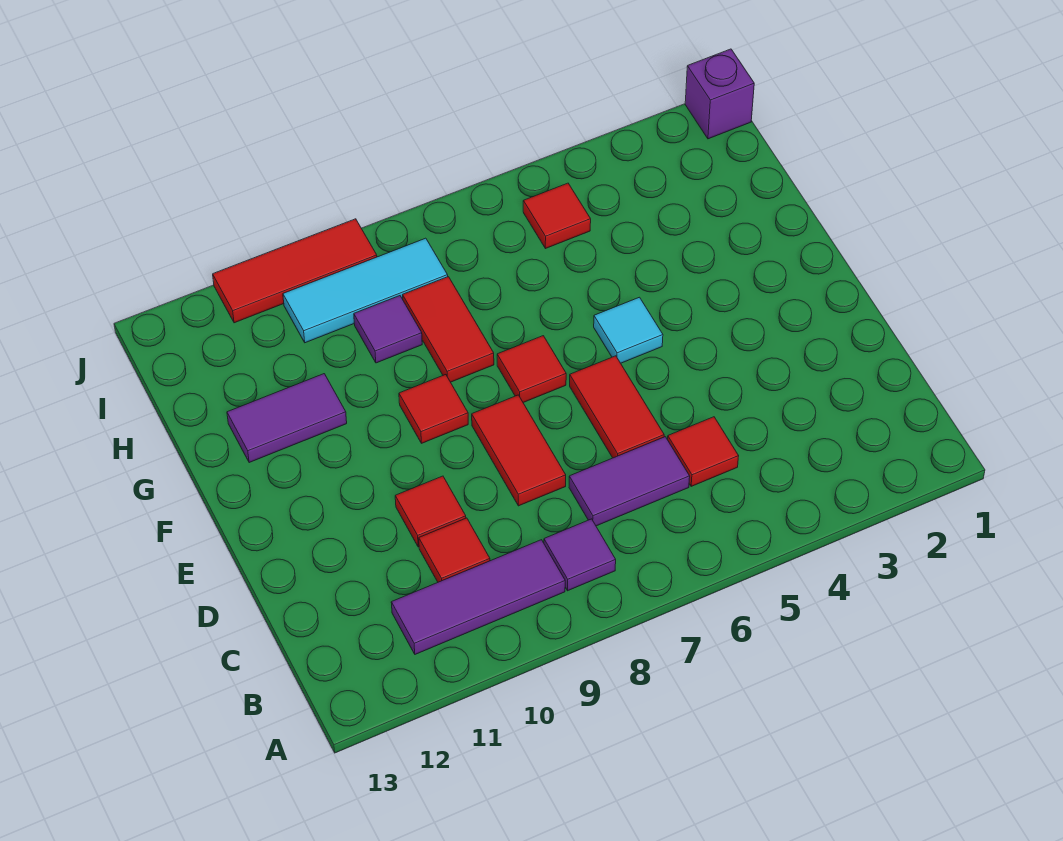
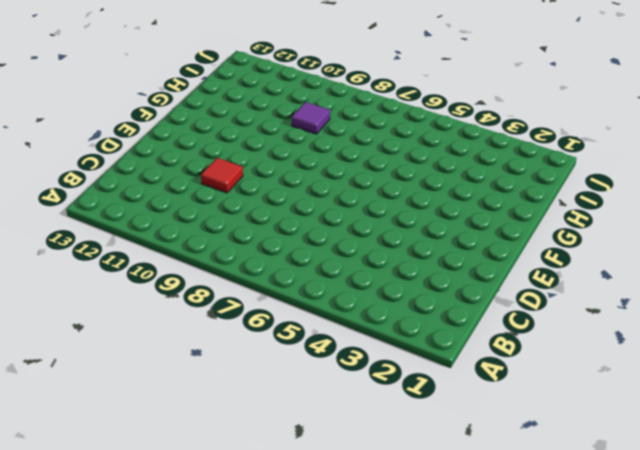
none -> purple tile B8 level 1
none -> purple tile B9:B11 level 1
none -> red tile C5 level 1

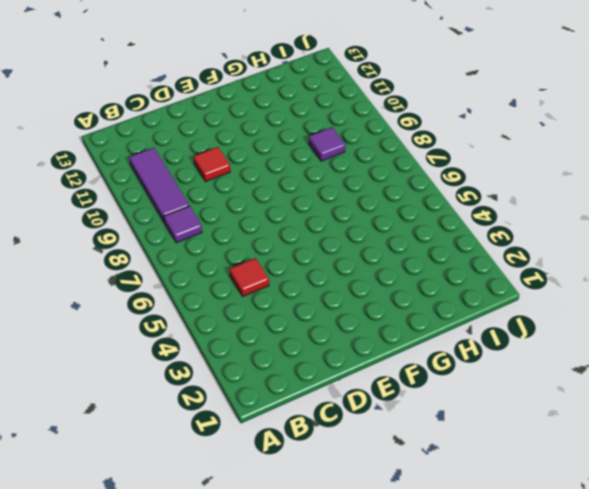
none -> purple tile C6:C7 level 1
none -> red tile C10 level 1
none -> red tile D6:E6 level 1

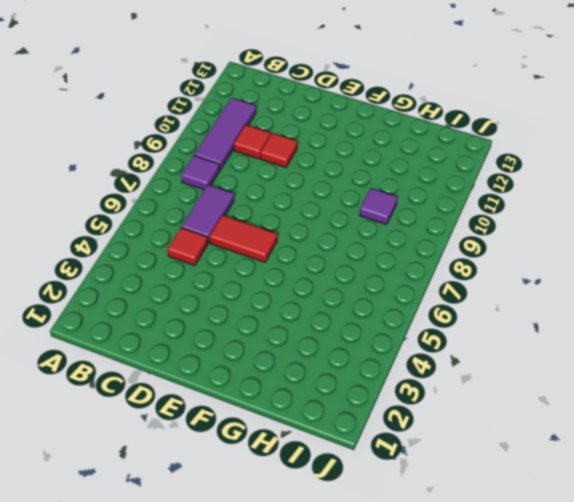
none -> red tile D8:E8 level 1
none -> cyan tile F5 level 1
none -> red tile F7 level 1

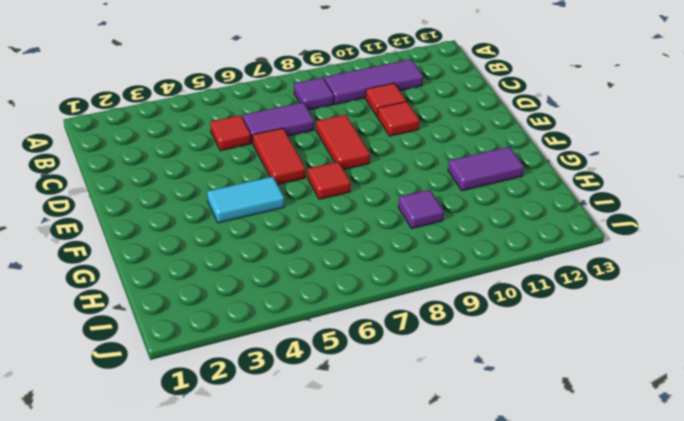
cyan tile F4:F5 level 1 -> cyan tile F5 level 1
none -> red tile F9 level 1
none -> red tile G8:H8 level 1
none -> red tile I5 level 1

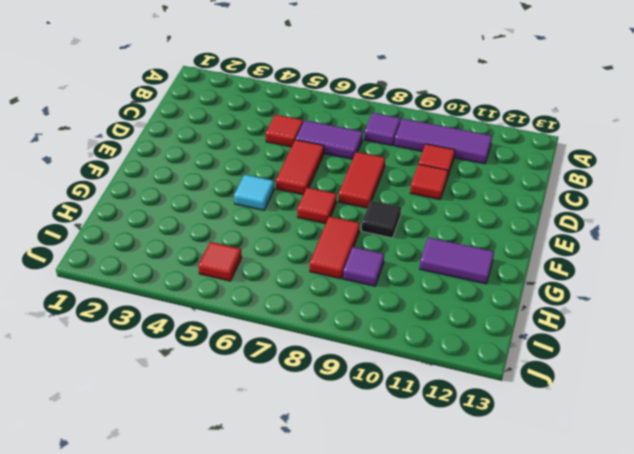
black tile F9 level 1 -> red tile F9 level 1
none -> cyan tile I8:I10 level 1
none -> purple brick J1 level 1
none -> red tile J9:J11 level 1

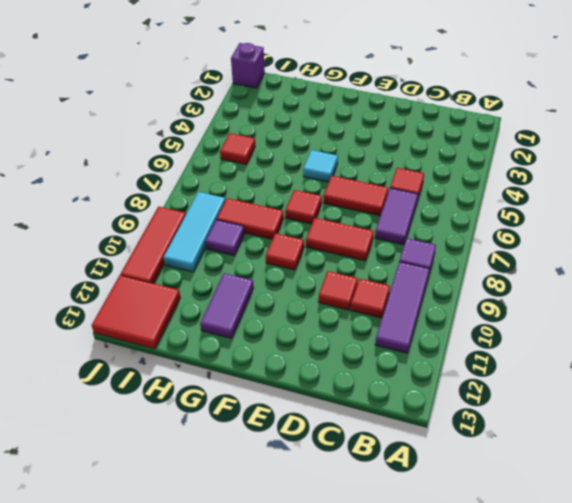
red tile I12:J13 level 1 -> none

